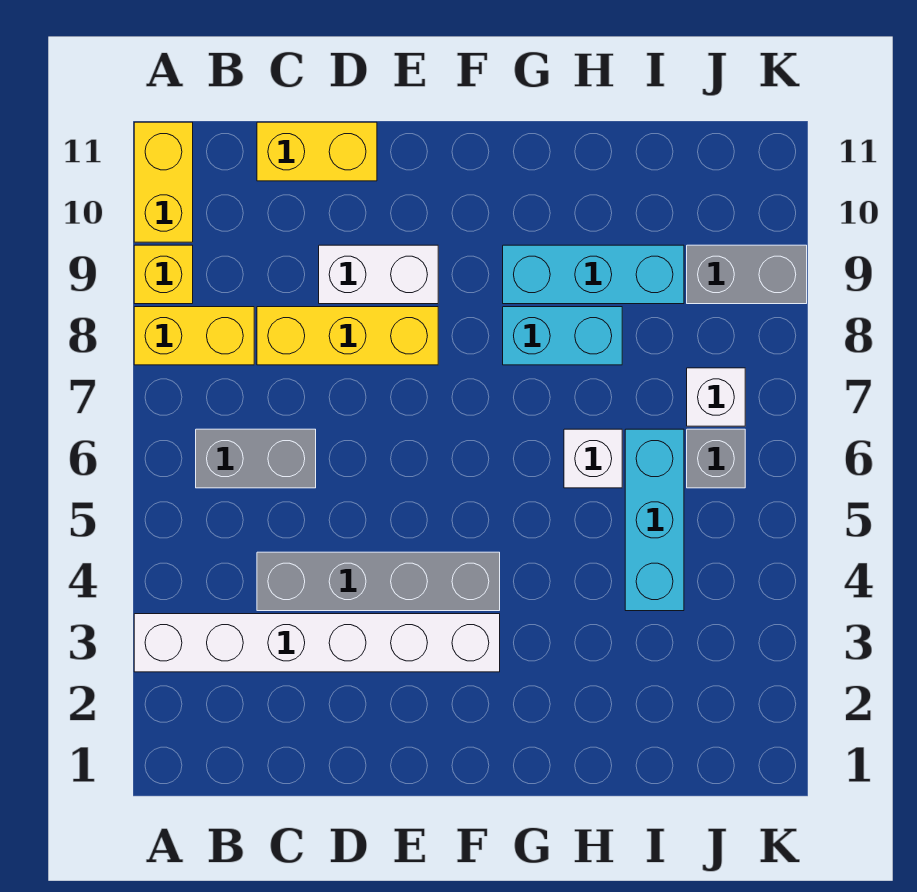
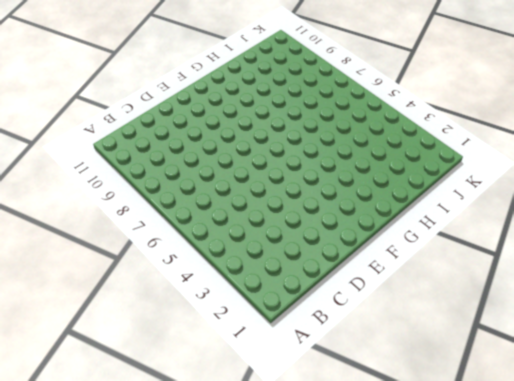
none -> white brick A3:F3 level 1
none -> yellow brick A8:B8 level 1
none -> yellow brick A9 level 1

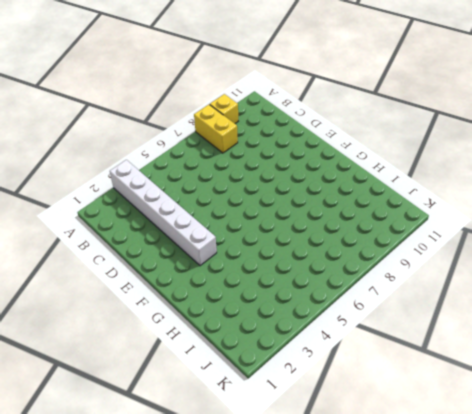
none -> yellow brick A10:A11 level 1
none -> grey brick B6:C6 level 1
none -> grey brick C4:F4 level 1

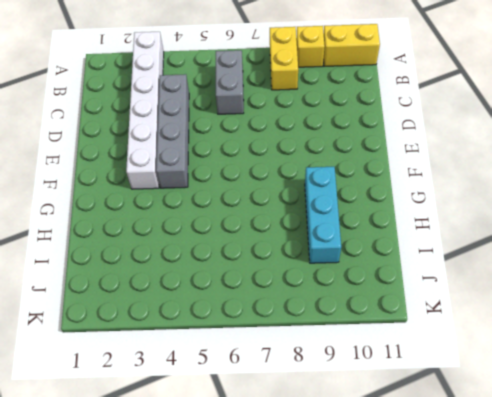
none -> yellow brick C8:E8 level 1
none -> yellow brick C11:D11 level 1
none -> white brick D9:E9 level 1

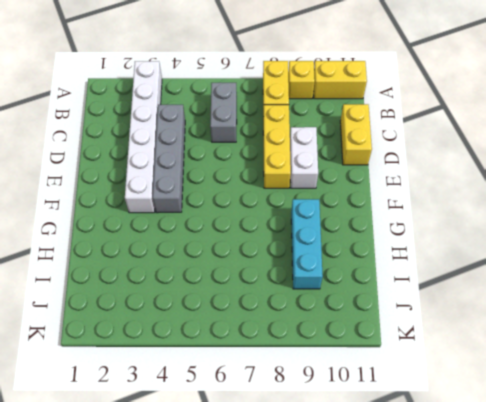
none -> cyan brick G8:H8 level 1
none -> white brick H6 level 1
none -> cyan brick I4:I6 level 1

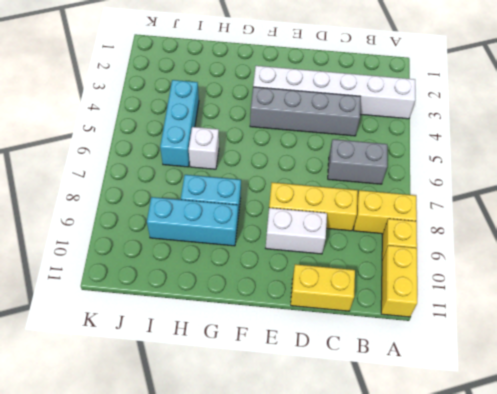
none -> grey brick J6 level 1
none -> white brick J7 level 1
none -> grey brick J9:K9 level 1

